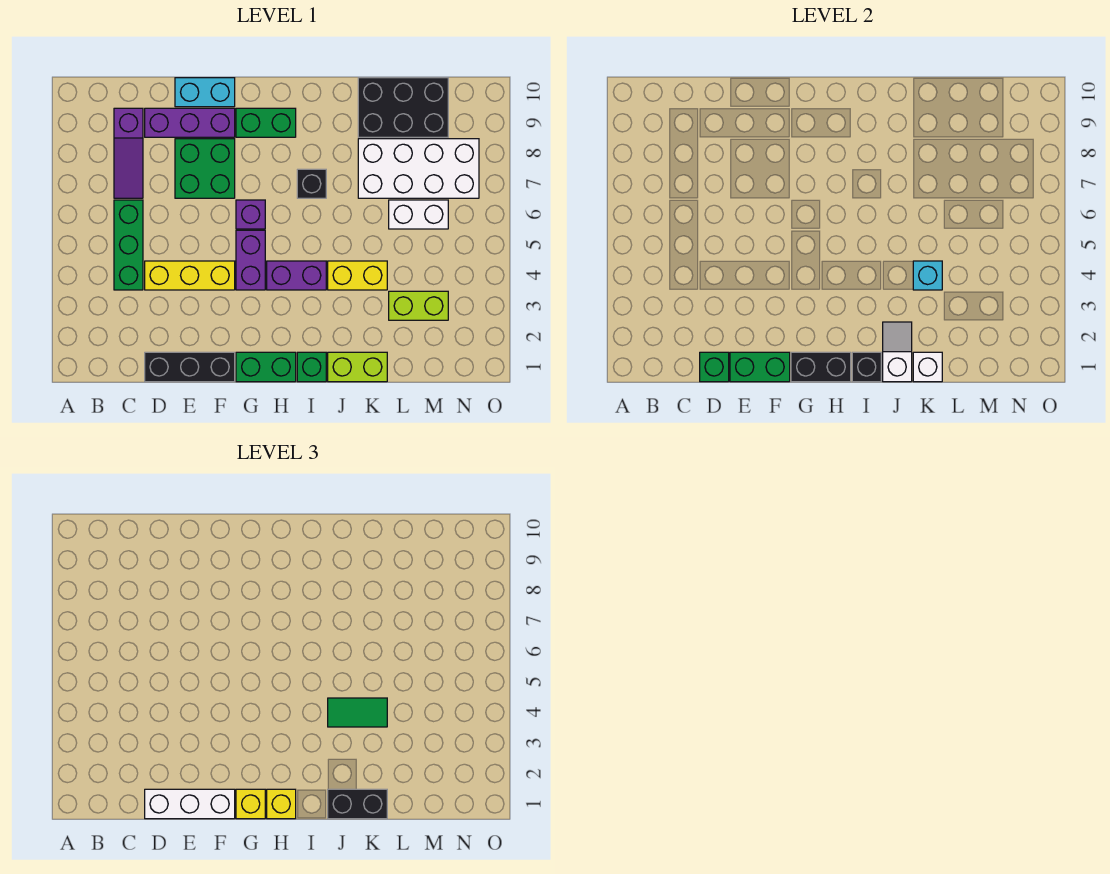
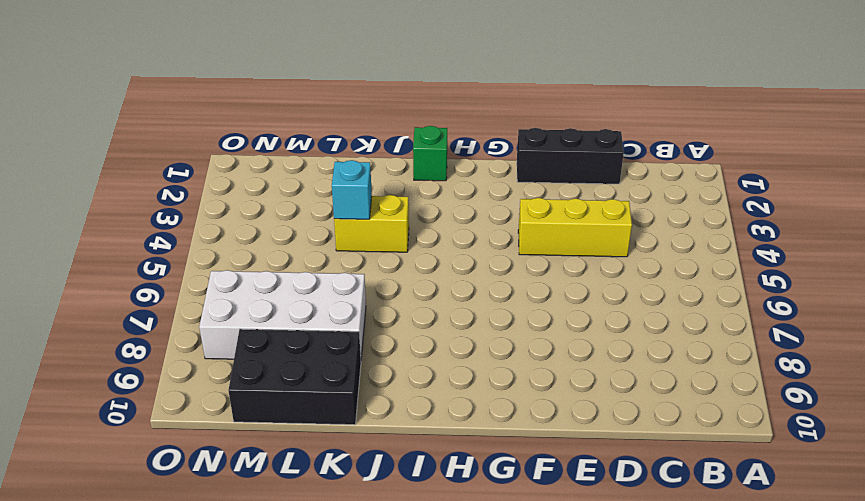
none -> green brick C4:C6 level 1
none -> purple slope C7:C9 level 1 top 9
none -> purple brick D9:F9 level 1
none -> green brick E7:F8 level 1

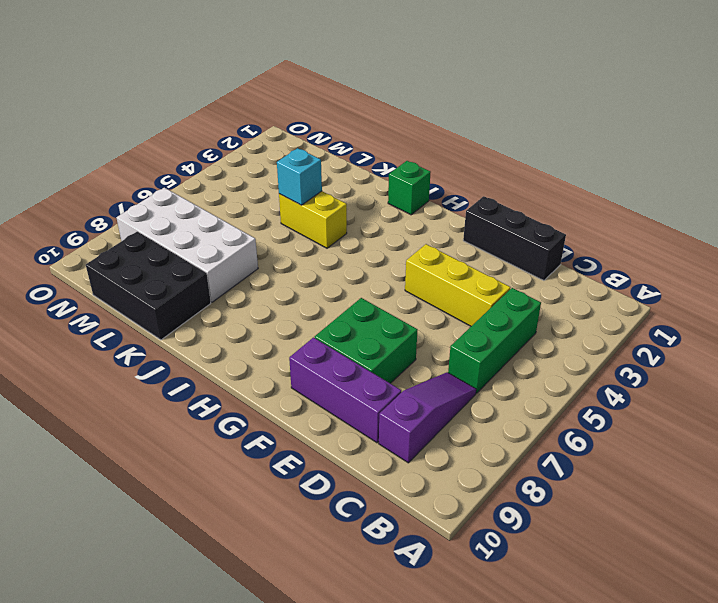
none -> cyan brick E10:F10 level 1
none -> green brick G1:H1 level 1
none -> purple brick G4:G5 level 1
none -> purple brick G6 level 1

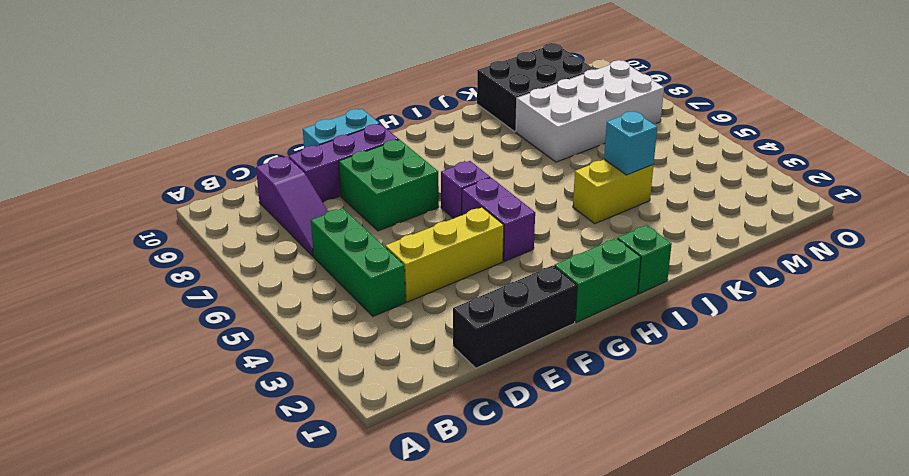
none -> green brick G9:H9 level 1
none -> purple brick H4:I4 level 1
none -> black brick I7 level 1
none -> lime brick J1:K1 level 1

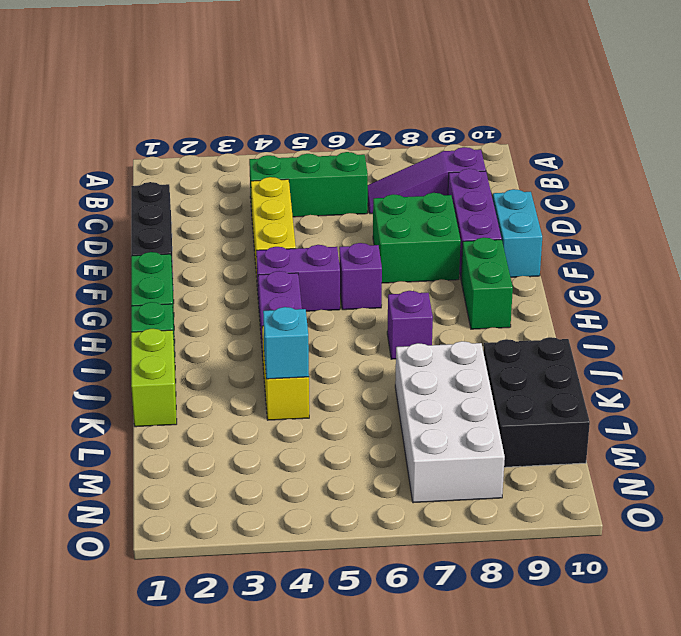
purple brick I7 level 1 -> black brick I7 level 1
none -> lime brick L3:M3 level 1
none -> white brick L6:M6 level 1
none -> green brick D1 level 2
none -> green brick E1:F1 level 2

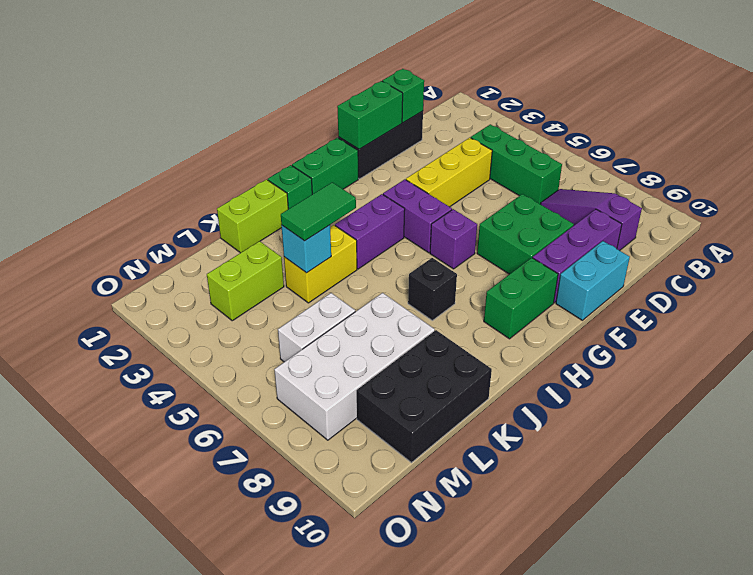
none -> black brick G1:H1 level 2
none -> black brick I1 level 2
none -> white slope J1:J2 level 2 top 1
none -> white brick K1 level 2

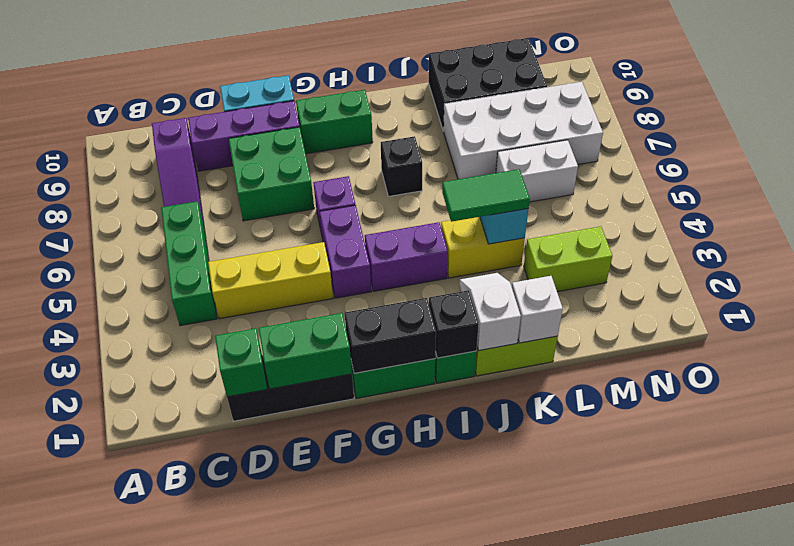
none -> white brick D1:F1 level 3
none -> yellow brick G1 level 3
none -> yellow brick H1 level 3
none -> black brick J1:K1 level 3

